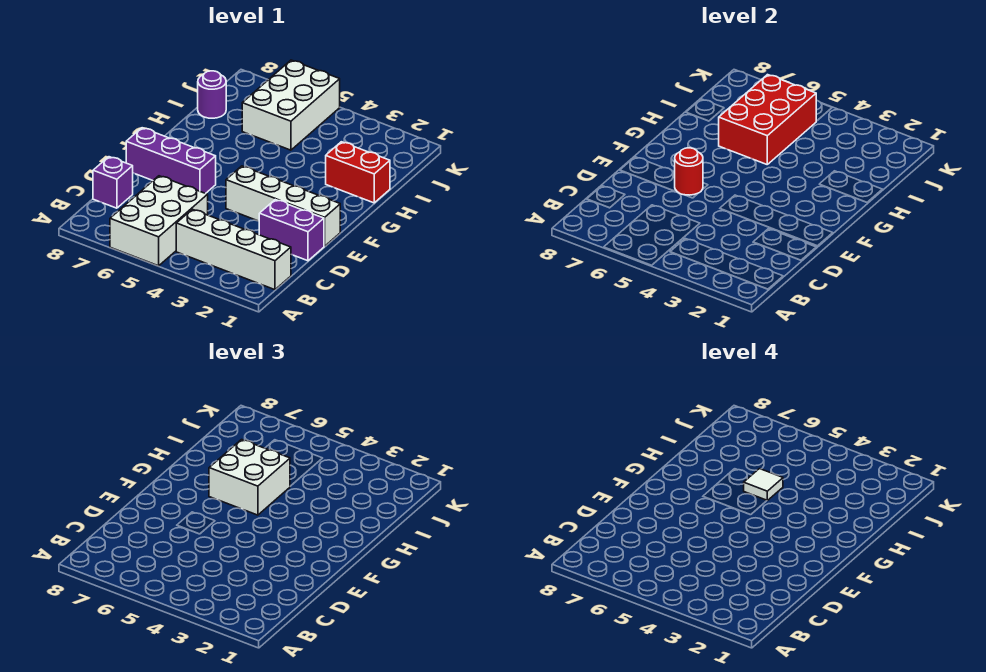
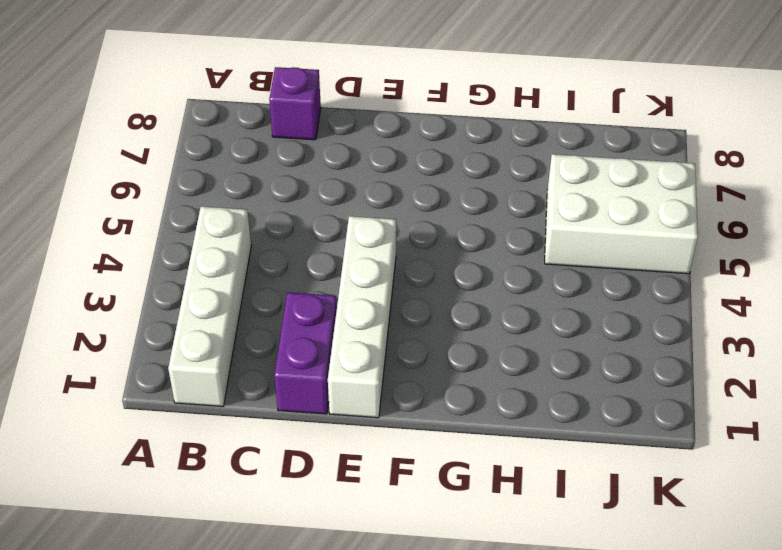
none -> white brick A5:C6 level 1
none -> purple brick E6:E8 level 1
none -> red brick H1:H2 level 1

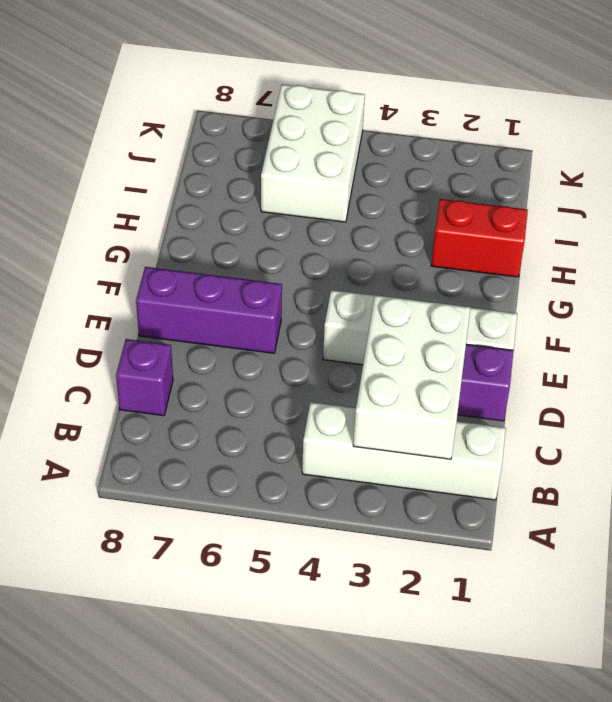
white brick B2:D3 level 2 -> white brick A5:C6 level 1
none -> purple round brick I8 level 1
none -> red round brick E6 level 2
none -> red brick H5:J6 level 2

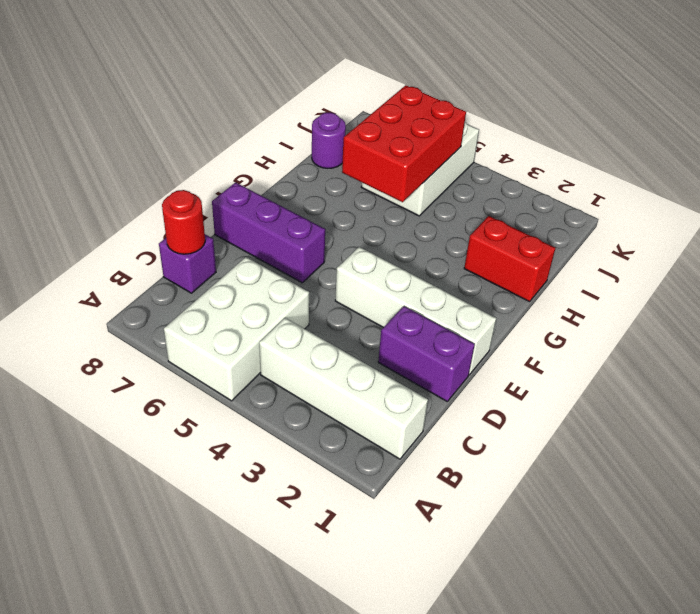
red round brick C8 level 2 -> red round brick E6 level 2
none -> white brick G5:H6 level 3
none -> white tile H5 level 4

